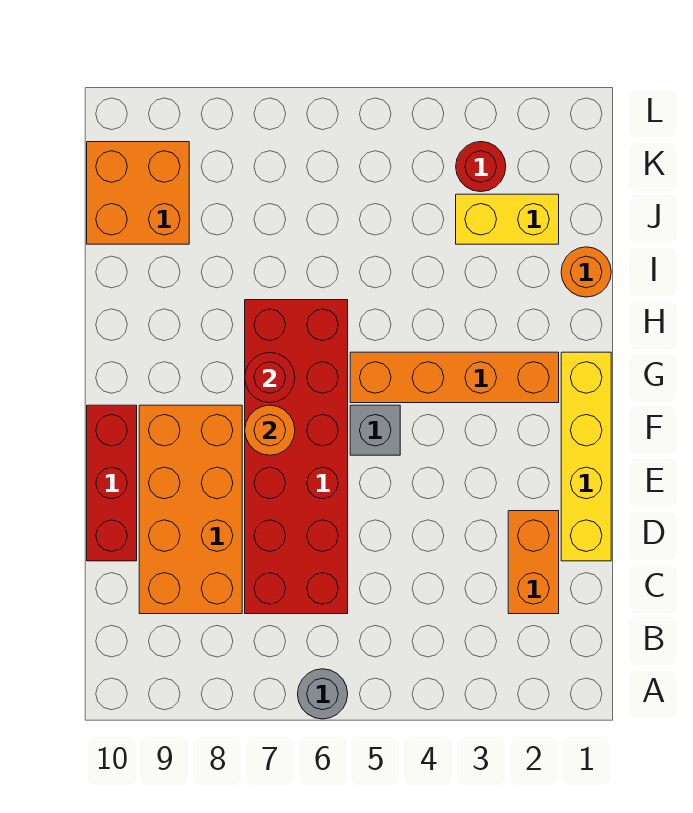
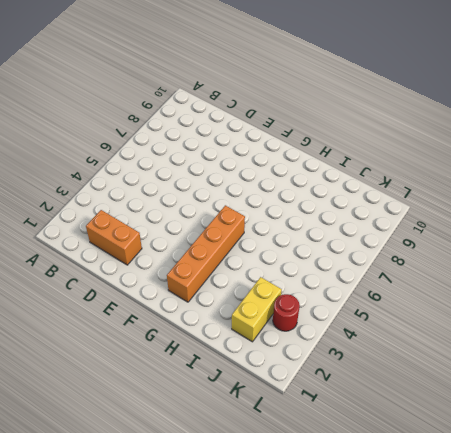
none -> grey round brick A6 level 1
none -> red brick C6:H7 level 1
none -> orange brick C8:F9 level 1

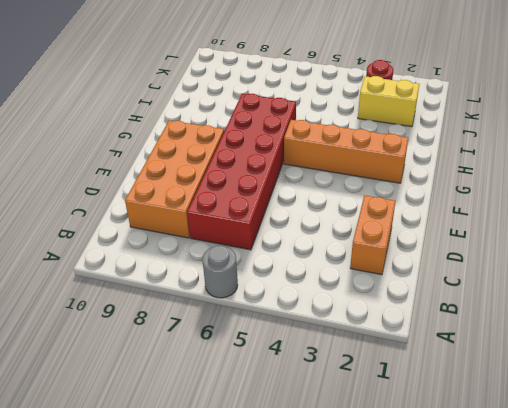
none -> yellow brick D1:G1 level 1
none -> red brick D10:F10 level 1
none -> grey brick F5 level 1

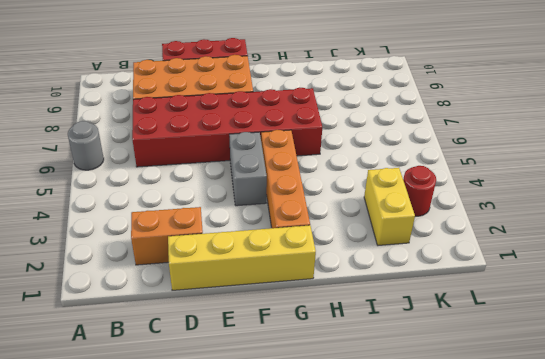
grey brick F4:F5 level 1 -> grey brick F5 level 1
none -> orange round brick I1 level 1
none -> orange brick J9:K10 level 1
none -> orange round brick F7 level 2

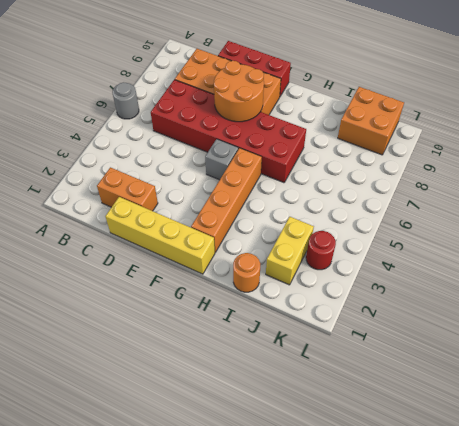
orange round brick E7:F8 level 2 -> orange round brick F7 level 2
none -> red round brick G7 level 2

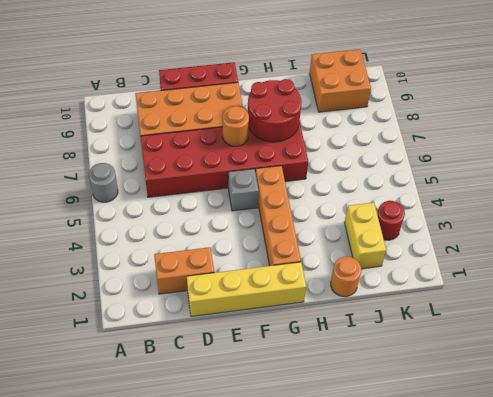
red round brick G7:H8 level 2 -> red round brick G7 level 2

